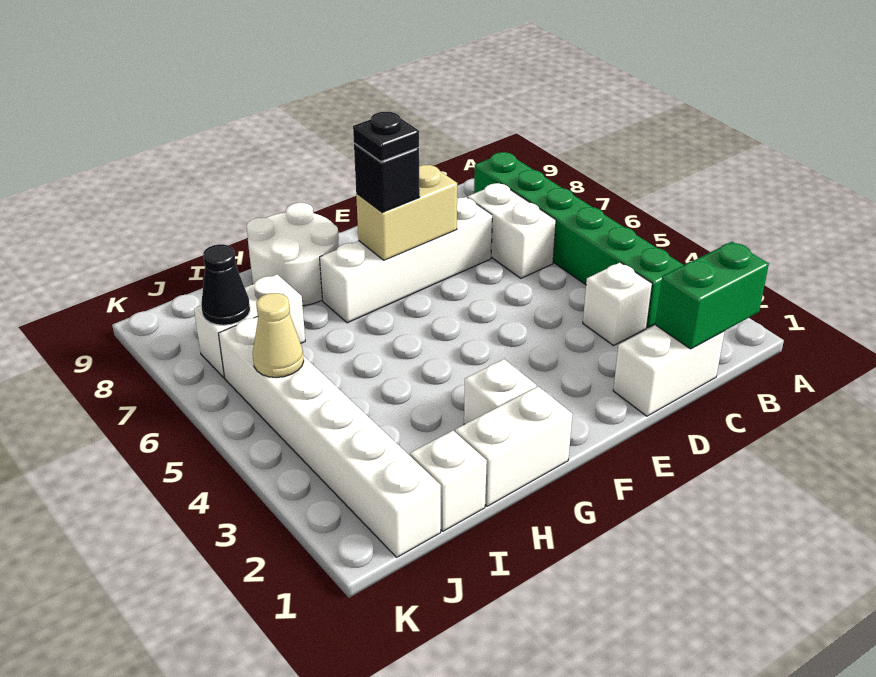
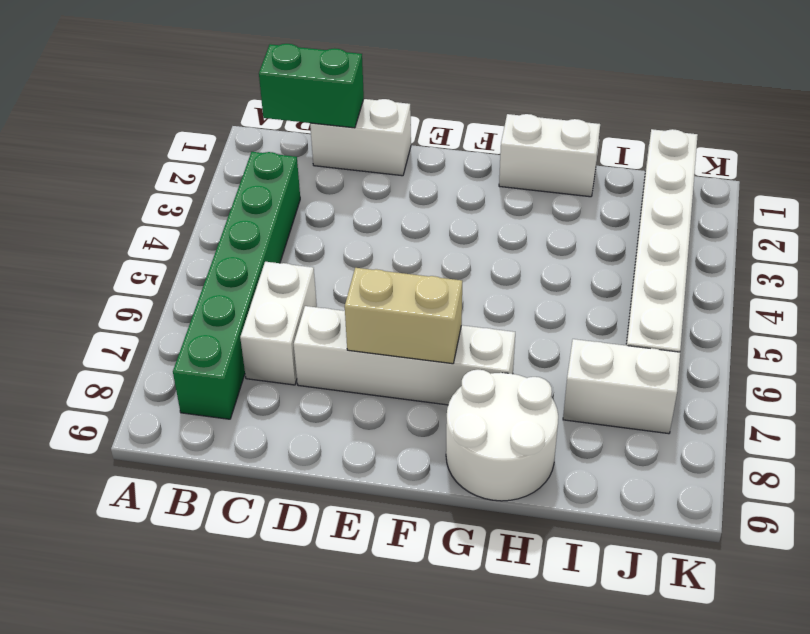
none -> white brick C3 level 1
none -> white brick G2 level 1
none -> white brick I1 level 1

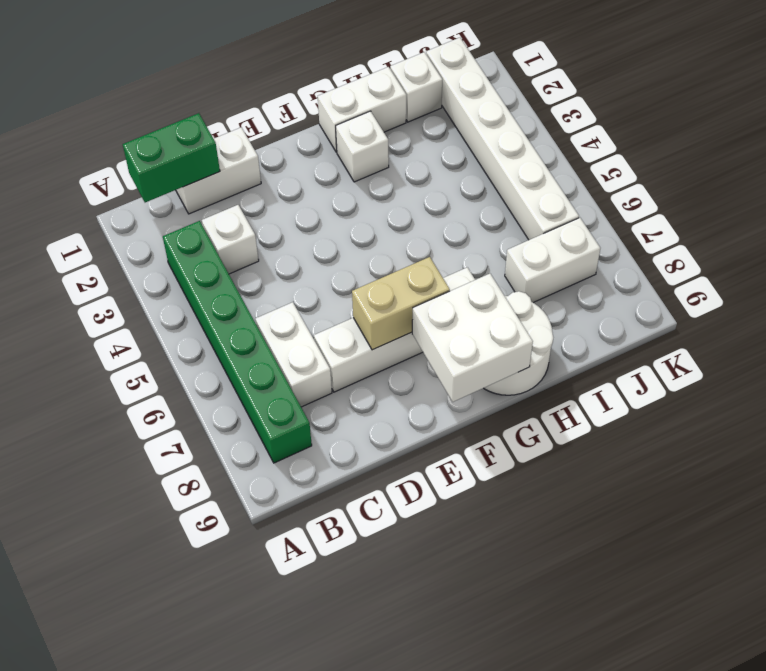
white brick F8:G9 level 2 -> none
none -> tan cone J5 level 2
none -> black cone J7 level 2
none -> black brick F7 level 3

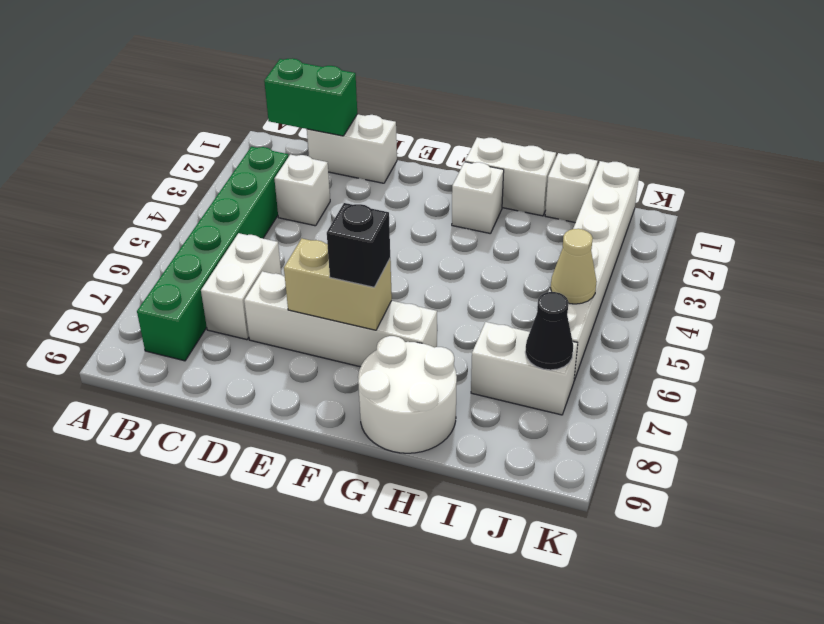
none -> black plate F7 level 4

